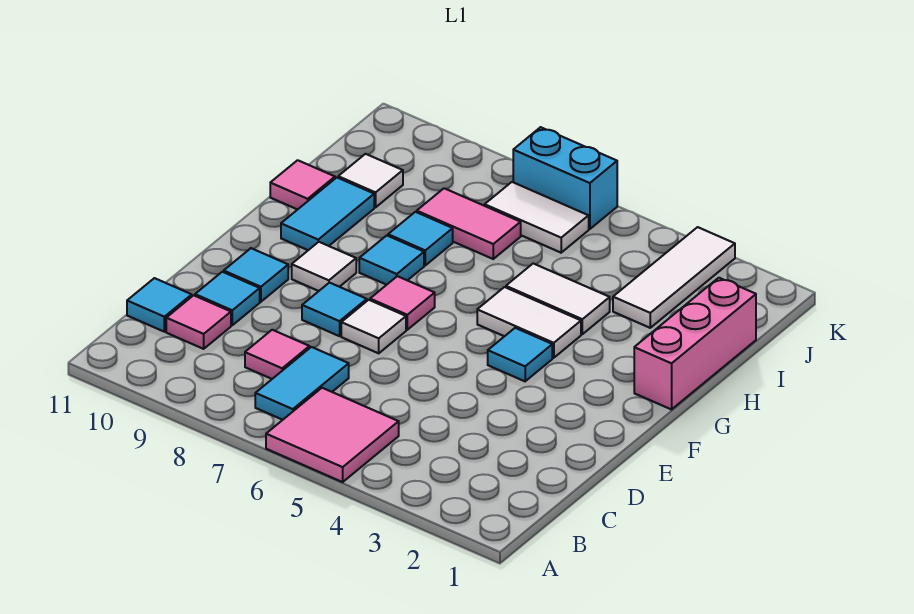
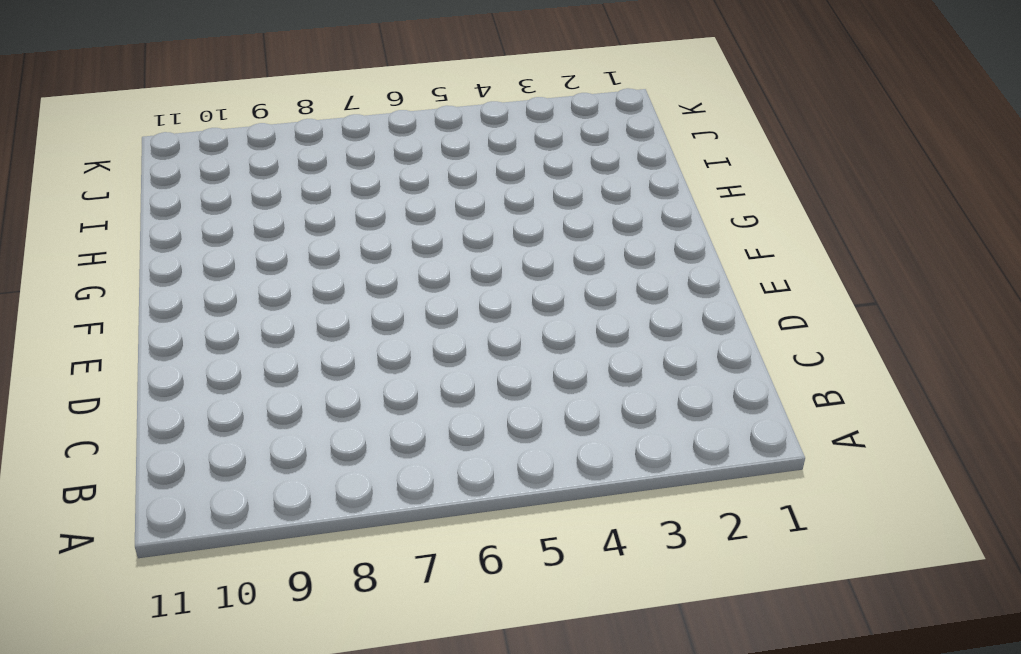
none -> pink tile A5:B6 level 1
none -> cyan tile B7:C7 level 1
none -> pink tile C8 level 1

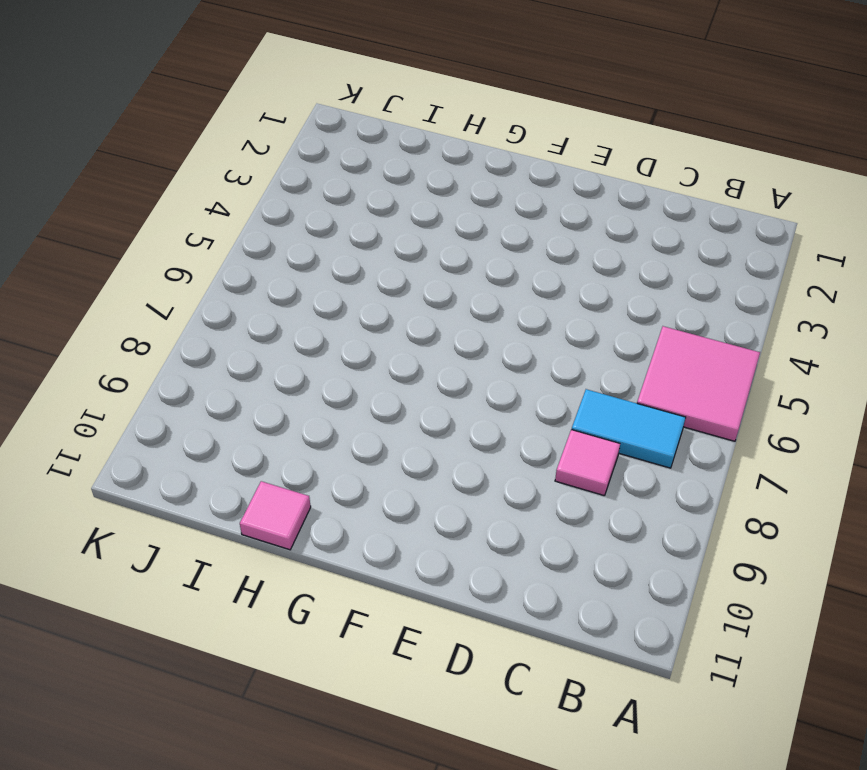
none -> pink tile C10 level 1
none -> cyan tile C11 level 1
none -> cyan tile D10 level 1

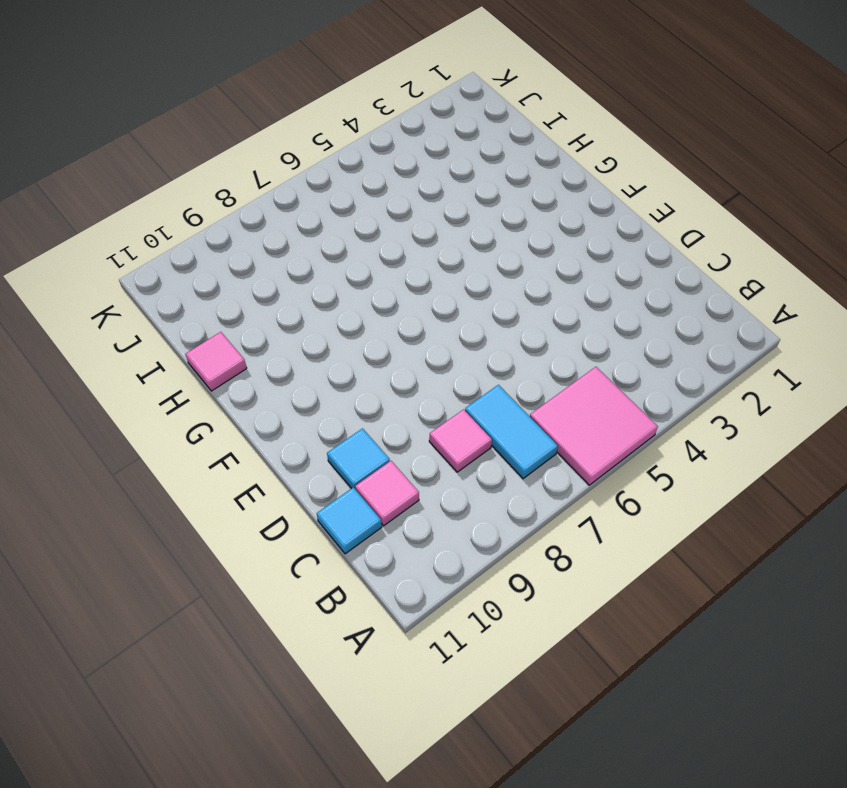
none -> white tile E7 level 1
none -> cyan tile E8 level 1
none -> cyan tile E10 level 1

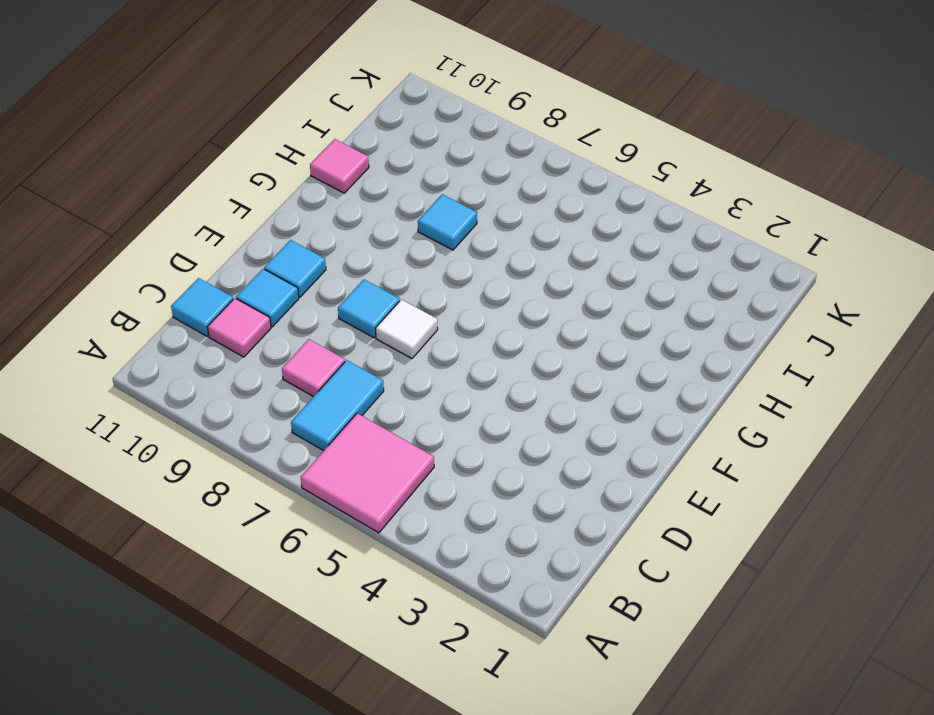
none -> cyan tile F4 level 1
none -> pink tile F7 level 1
none -> white tile F9 level 1

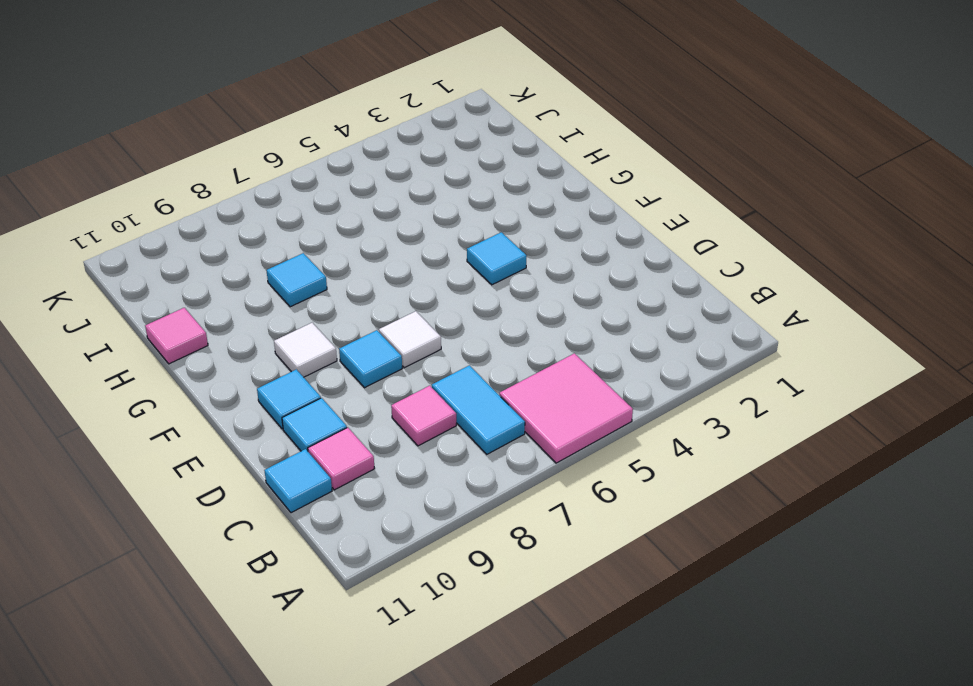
none -> pink tile F7 level 1
none -> pink brick G1:I1 level 1
none -> white tile G4:G5 level 1

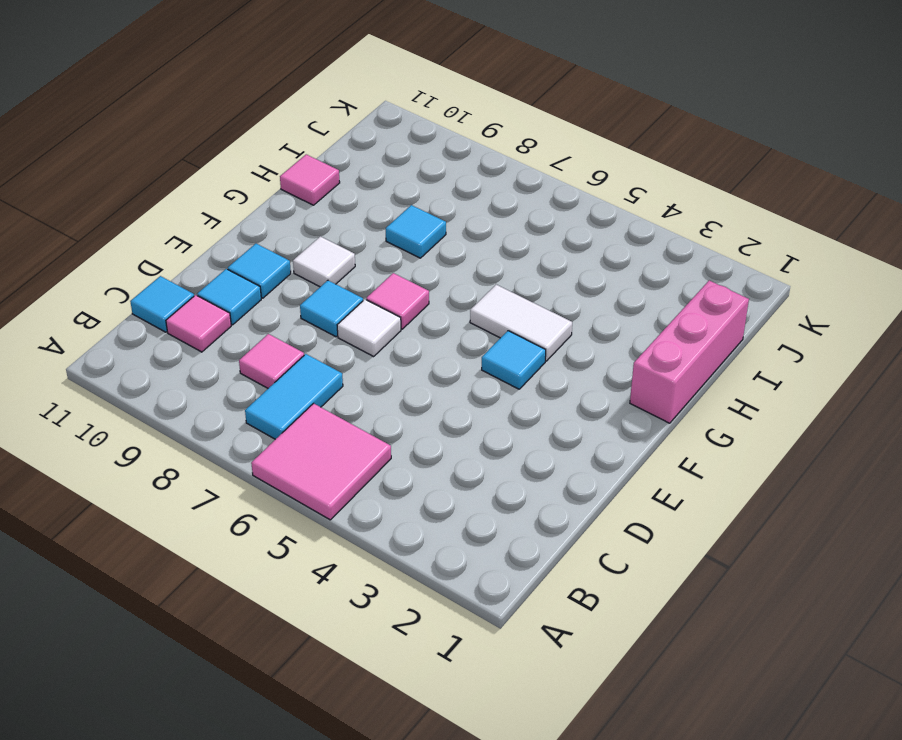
none -> cyan tile G8 level 1
none -> cyan tile G10:H10 level 1
none -> white tile H4:H5 level 1

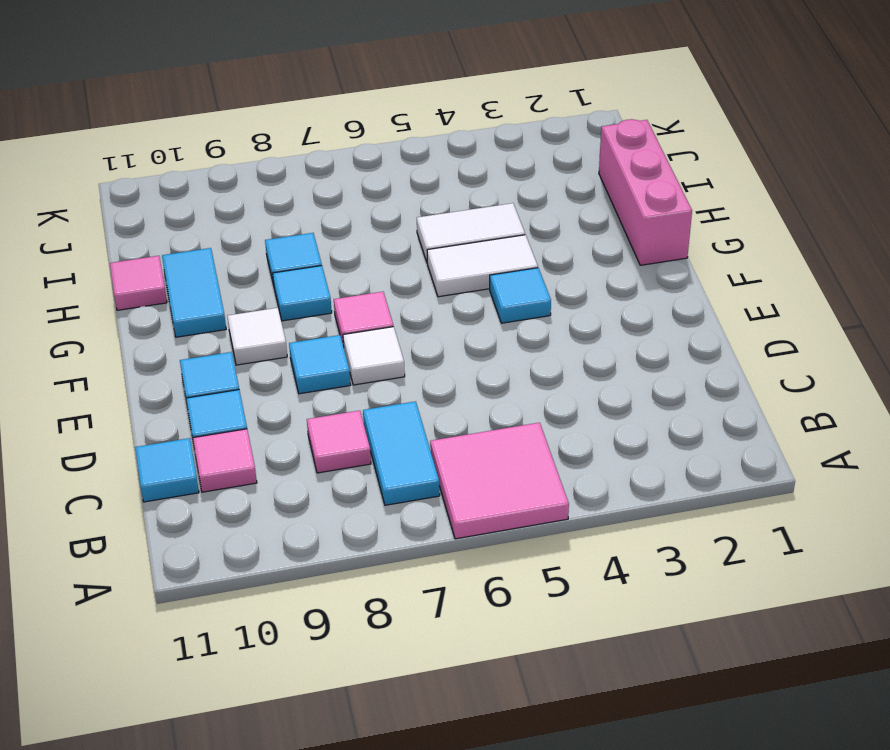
none -> white tile I3:K3 level 1
none -> pink tile I7:I8 level 1
none -> white tile I10 level 1

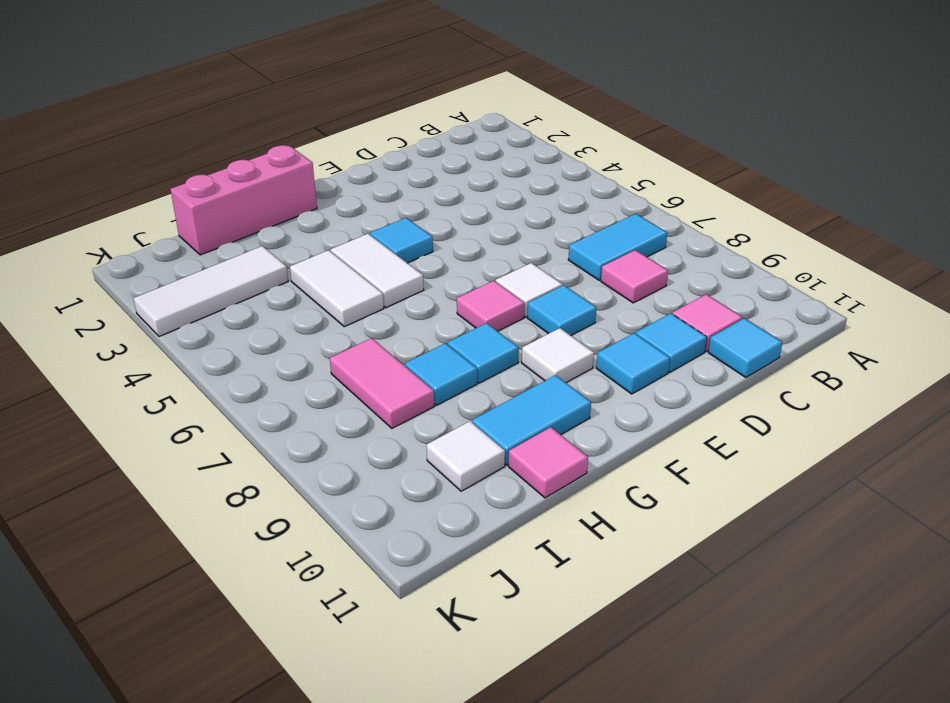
none -> pink tile A5:B6 level 1
none -> white tile J6:J7 level 1
none -> cyan brick K6:K7 level 1

